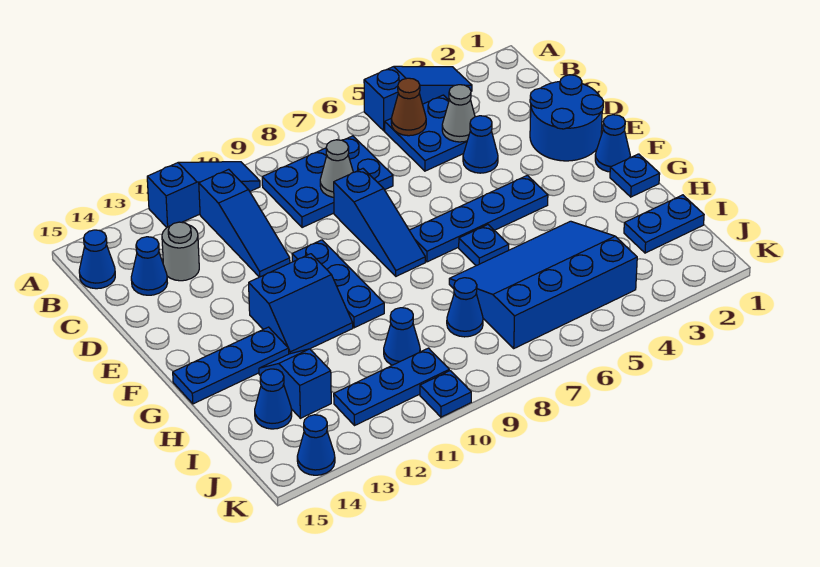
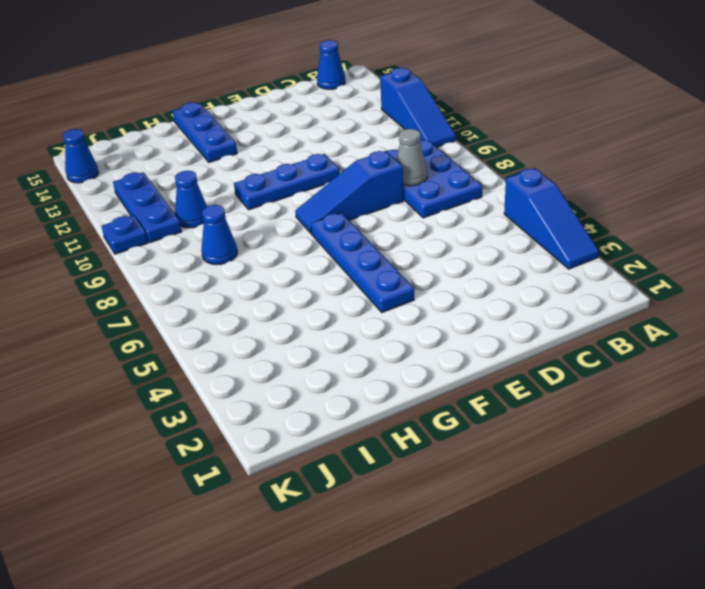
none -> blue plate B4:C5 level 1
none -> blue slope B11:D11 level 1 top B
none -> grey round brick C13 level 1
none -> blue cone C14 level 1

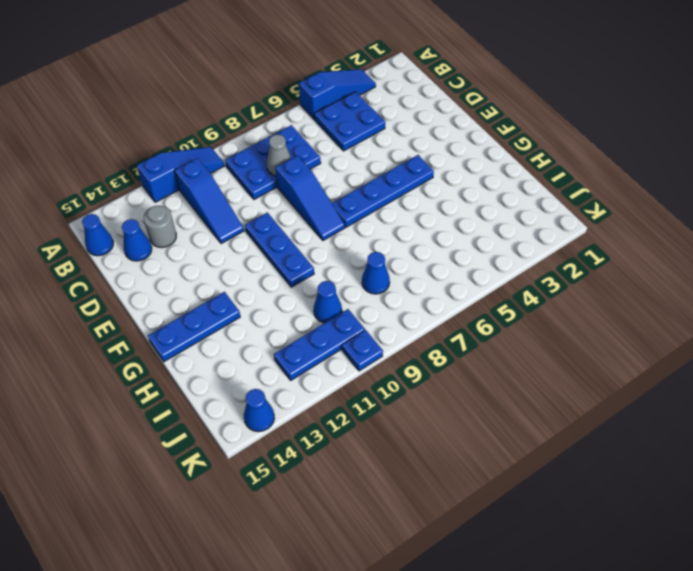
none -> blue round brick D1:E2 level 1
none -> blue cone D4 level 1
none -> blue cone F1 level 1
none -> blue slope F11:G12 level 1 top F

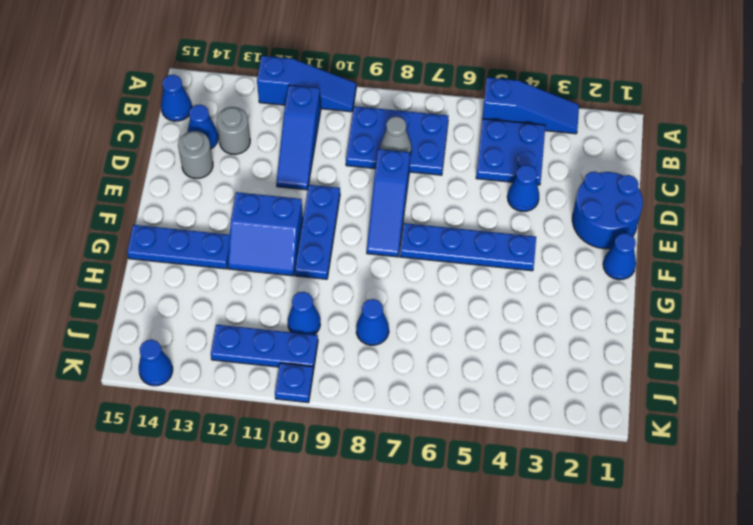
grey round brick D14 level 1 -> none
none -> blue plate G1 level 1
none -> blue plate G6 level 1
none -> blue slope H4:J7 level 1 top J
none -> blue slope H13:I13 level 1 top I

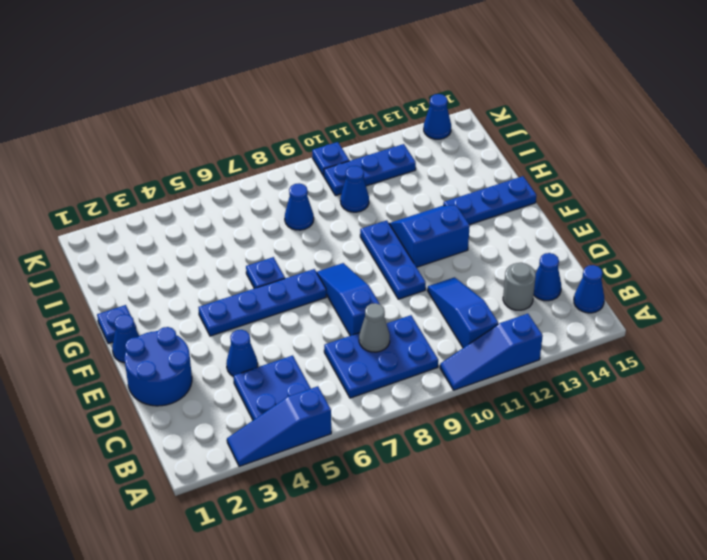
none -> blue slope H4:J7 level 1 top J
none -> blue slope H13:I13 level 1 top I
none -> blue plate I1:I2 level 1
none -> blue cone I14 level 1

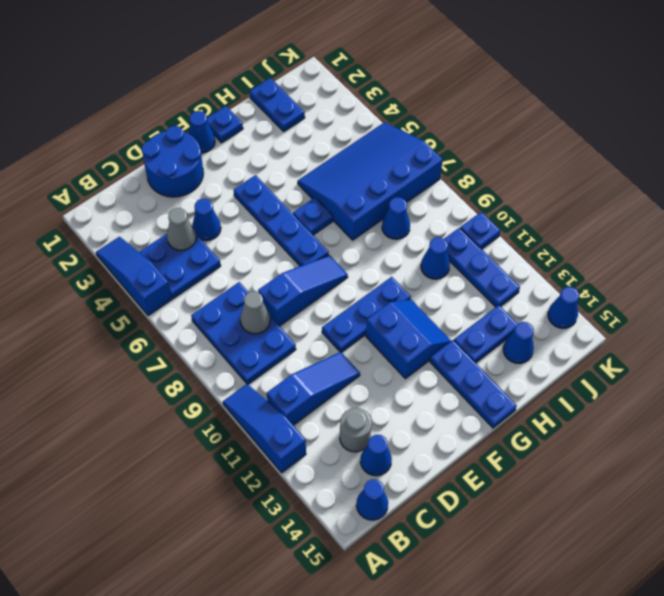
blue slope H5:K7 level 1 top 7 -> blue slope H4:J7 level 1 top J
blue plate H13:I13 level 1 -> blue slope H13:I13 level 1 top I
none -> brown cone B5 level 2

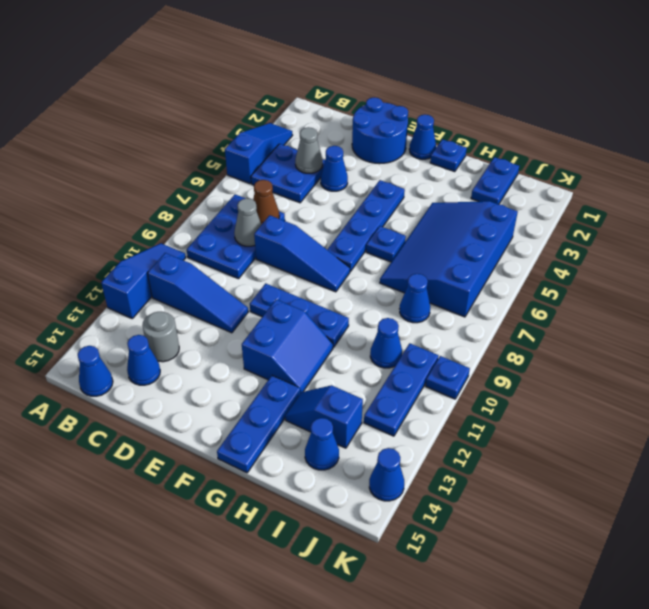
brown cone C7 level 2 -> brown cone B5 level 2

